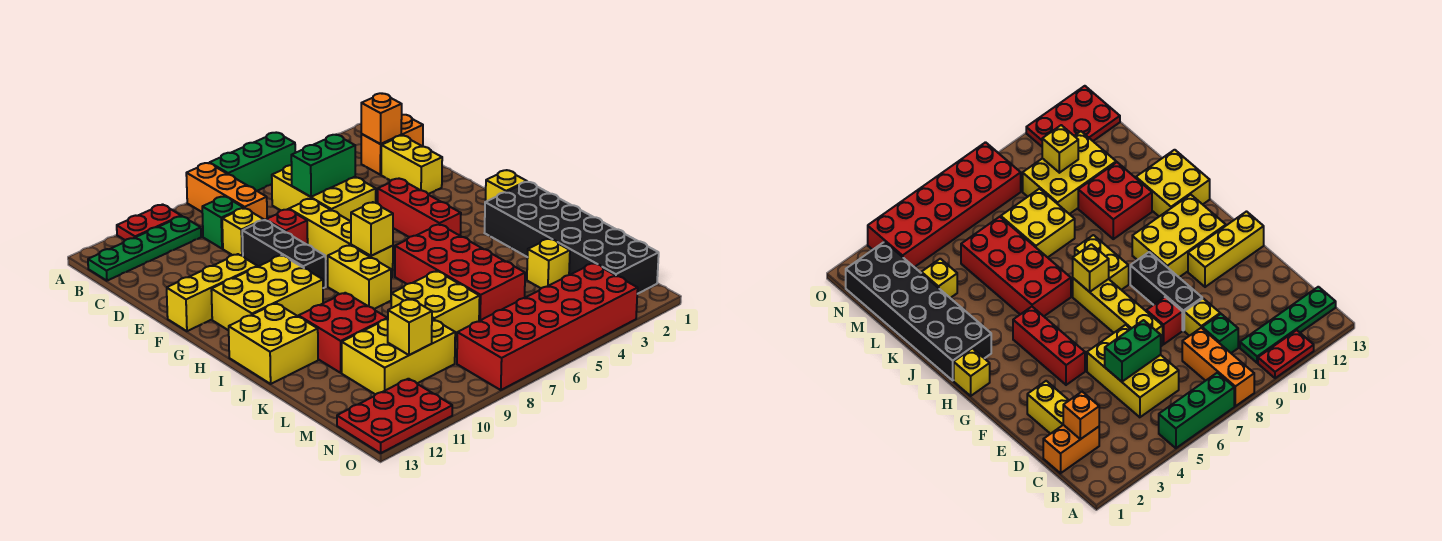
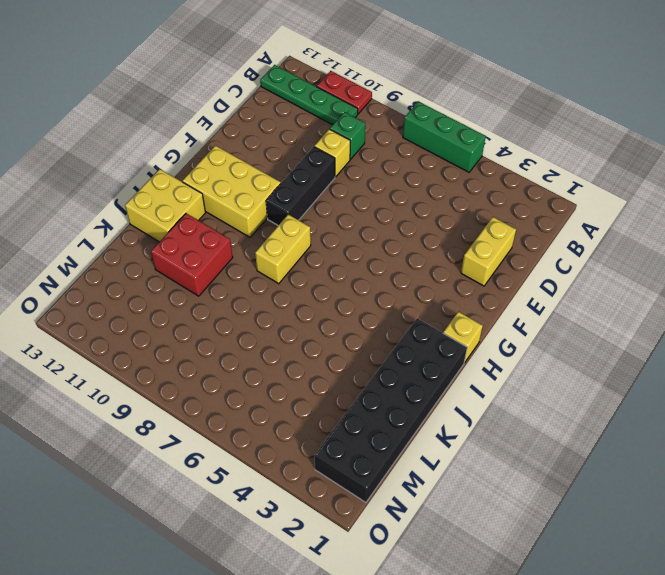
none -> orange brick A8:C8 level 1
none -> orange brick C1:C2 level 1
none -> yellow brick C5:E6 level 1
none -> yellow brick E7:H7 level 1

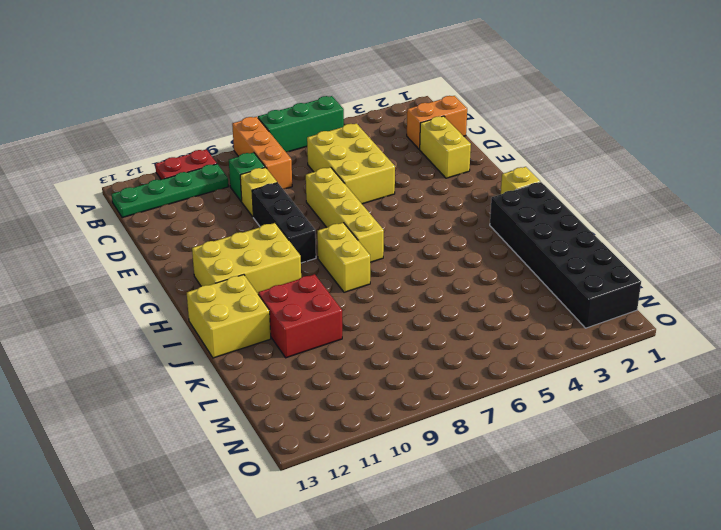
none -> red brick E8 level 1
none -> red brick F4:H4 level 1
none -> yellow brick F11:F13 level 1
none -> red brick I5:L6 level 1

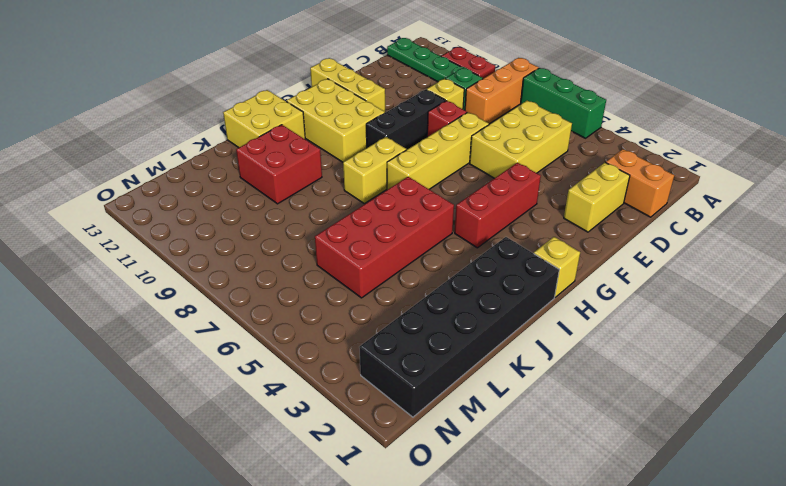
none -> yellow brick K7:L8 level 1
none -> yellow brick L3 level 1
none -> yellow brick L9:M11 level 1
none -> red brick N3:O8 level 1

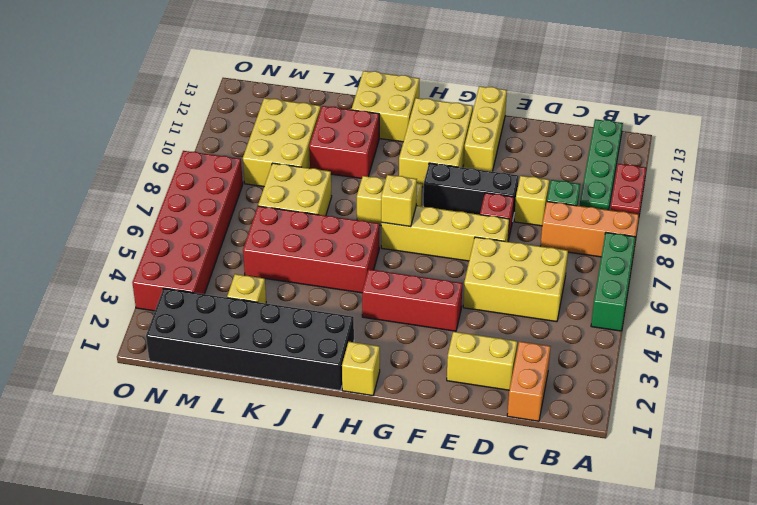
none -> red plate N11:O13 level 1
none -> orange brick C2 level 2
none -> green brick D5:D6 level 2
none -> yellow brick M10 level 2

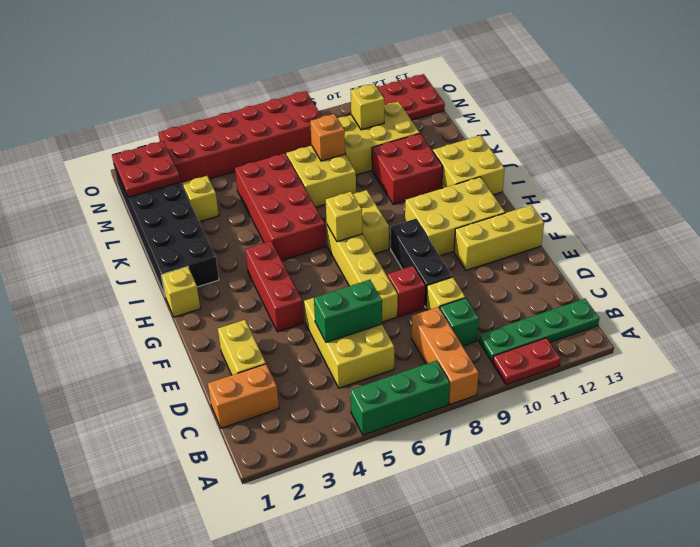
orange brick L8 level 2 -> orange brick C2 level 2
red plate M1:N2 level 2 -> none

